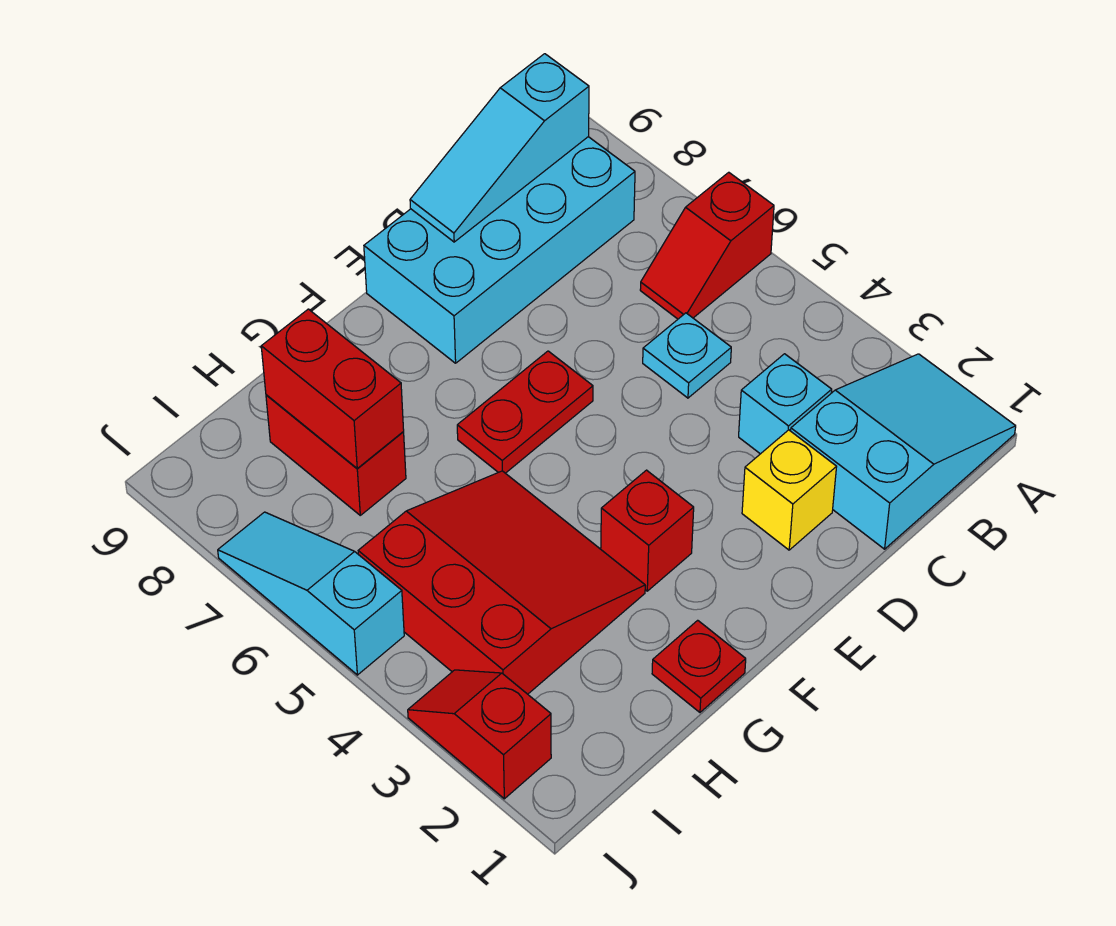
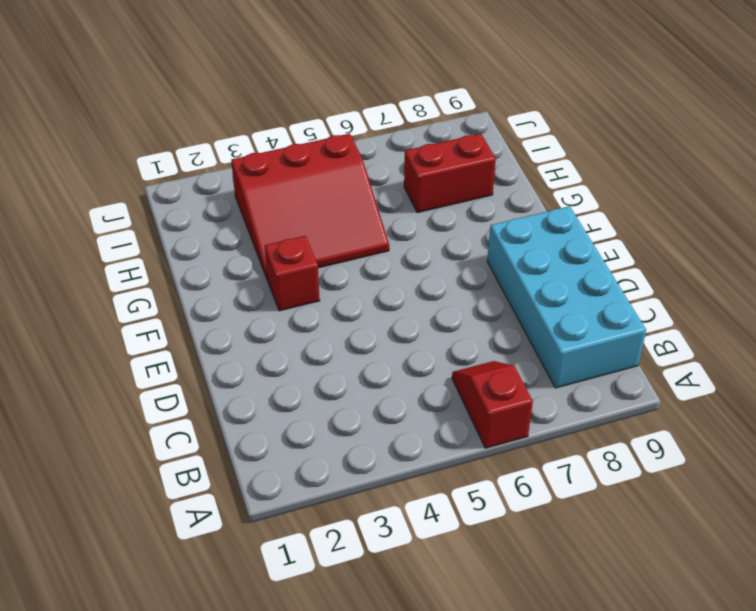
none -> cyan slope A1:C2 level 1 top C
none -> cyan brick C3 level 1
none -> cyan plate C5 level 1

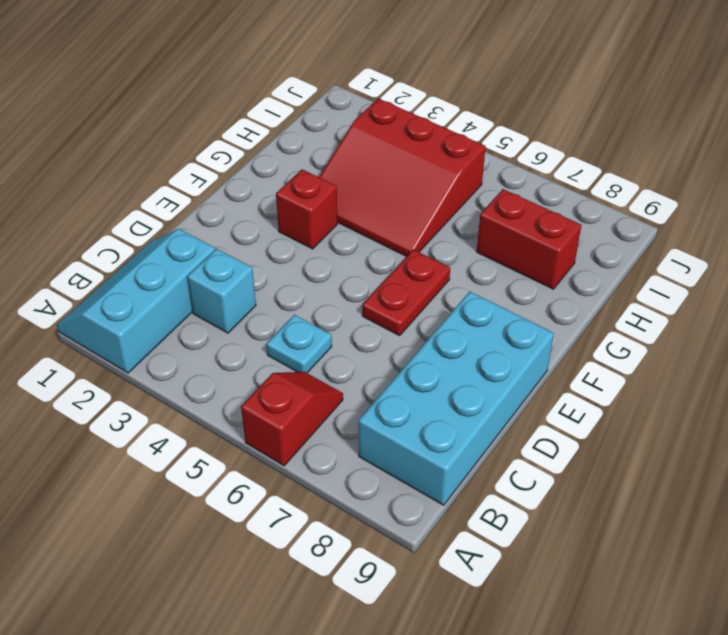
cyan slope A1:C2 level 1 top 2 -> cyan slope A1:C2 level 1 top C
none -> yellow brick D2 level 1
none -> red plate G1 level 1
none -> red slope J2:J3 level 1 top 2

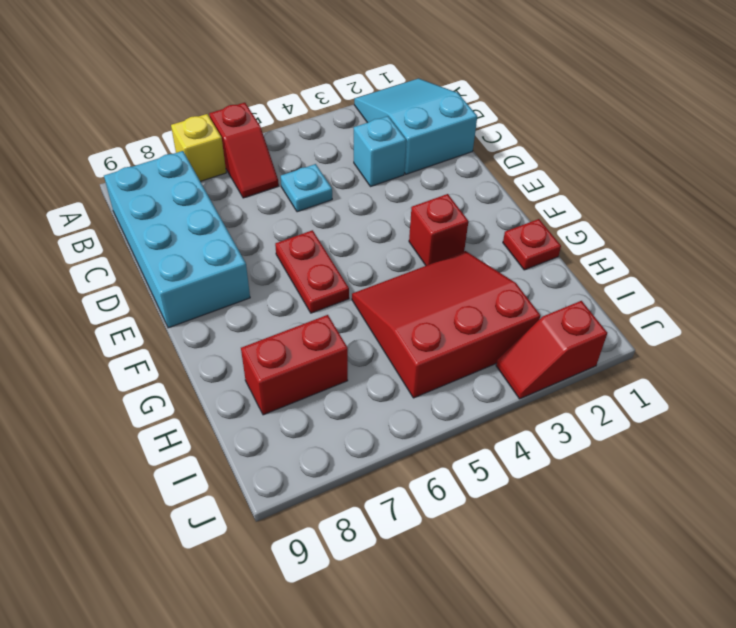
yellow brick A7 level 1 -> yellow brick D2 level 1
none -> cyan slope J5:J7 level 1 top 5
none -> cyan slope B9:D9 level 2 top B
none -> red brick H7:H8 level 2

